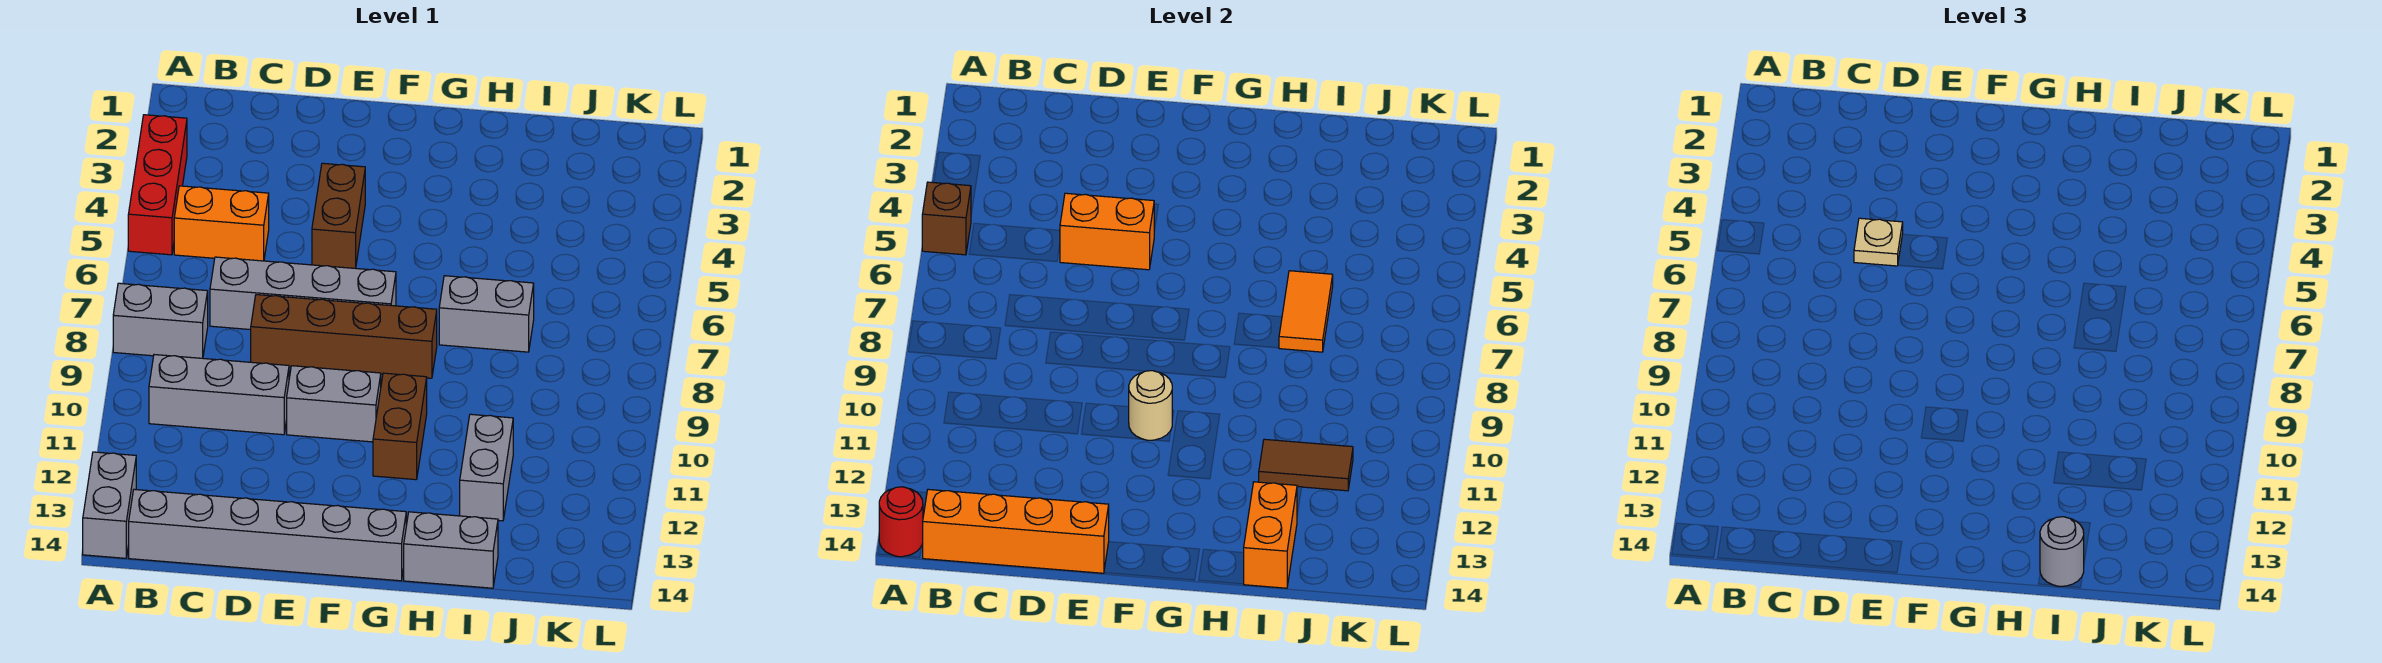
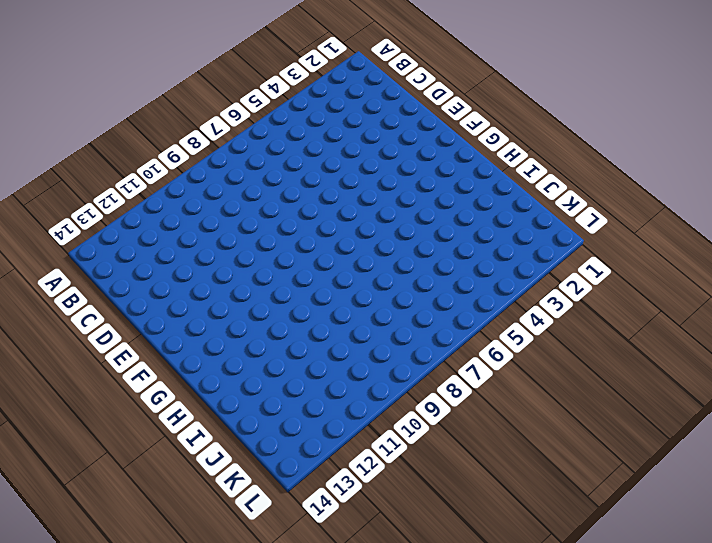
none -> red brick A3:A5 level 1
none -> grey brick A8:B8 level 1
none -> grey brick A13:A14 level 1

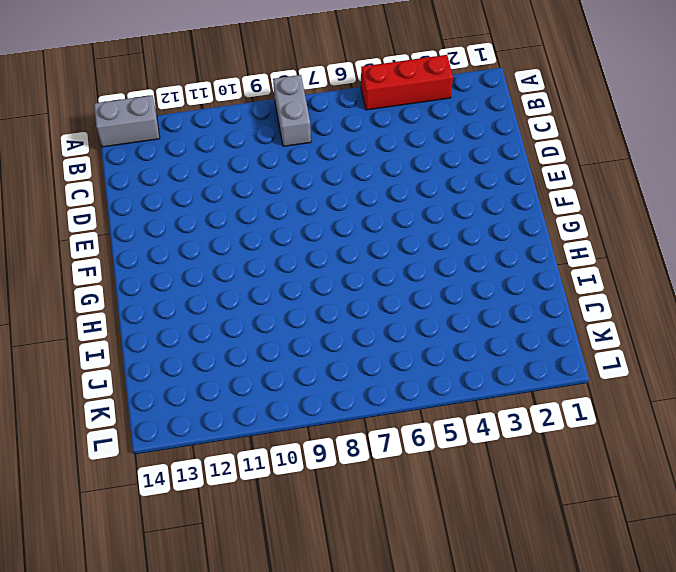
none -> orange brick B5:C5 level 1
none -> grey brick B10:D10 level 1
none -> grey brick B14:G14 level 1

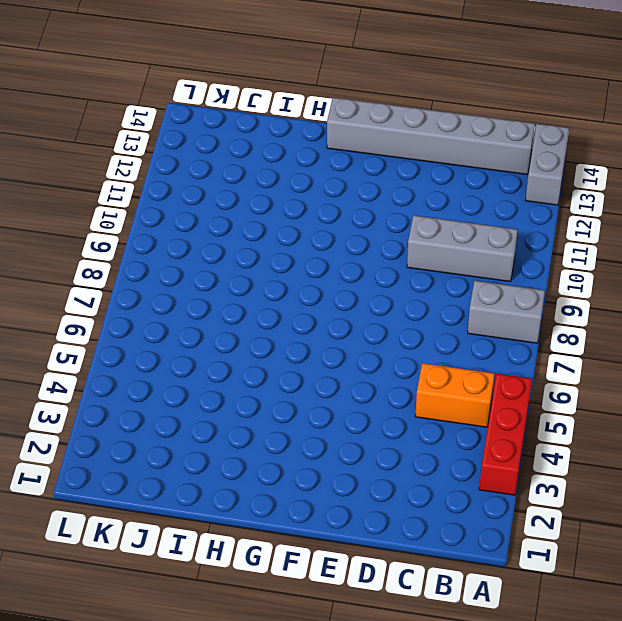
none -> grey brick C7:F7 level 1
none -> brown brick D8:G8 level 1
none -> brown brick E4:E5 level 1

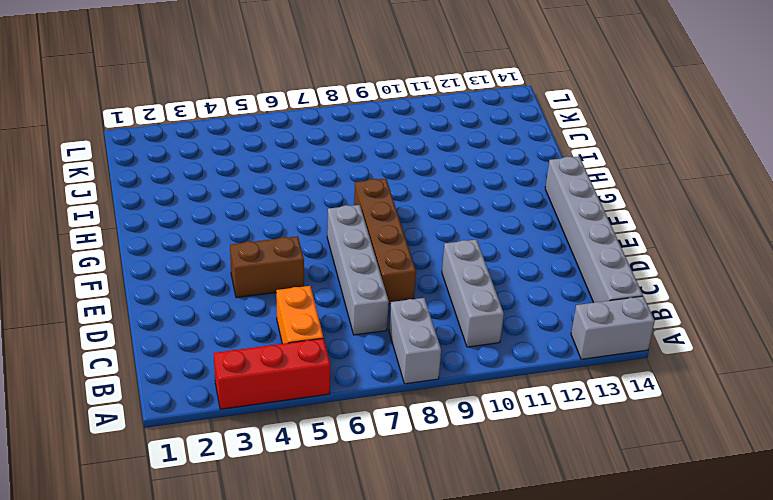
none -> grey brick E10:F10 level 1
none -> brown brick G10:G11 level 1
none -> grey brick H7:I7 level 1

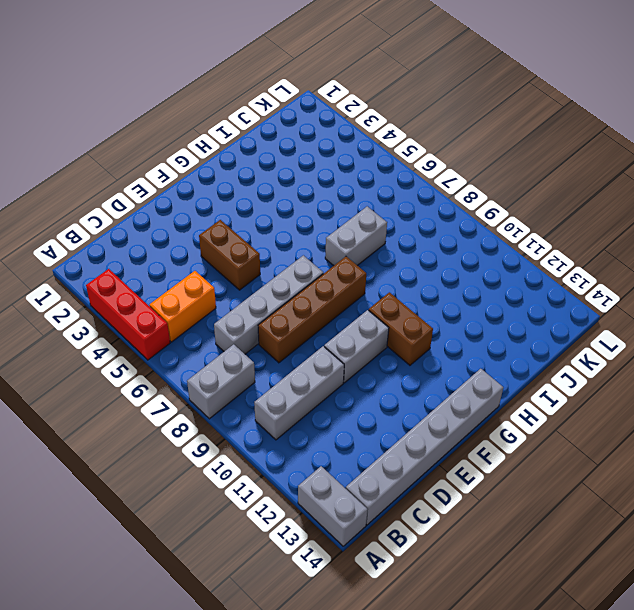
none -> grey brick H14:I14 level 1
none -> grey brick I11:I12 level 1
none -> brown brick A5 level 2

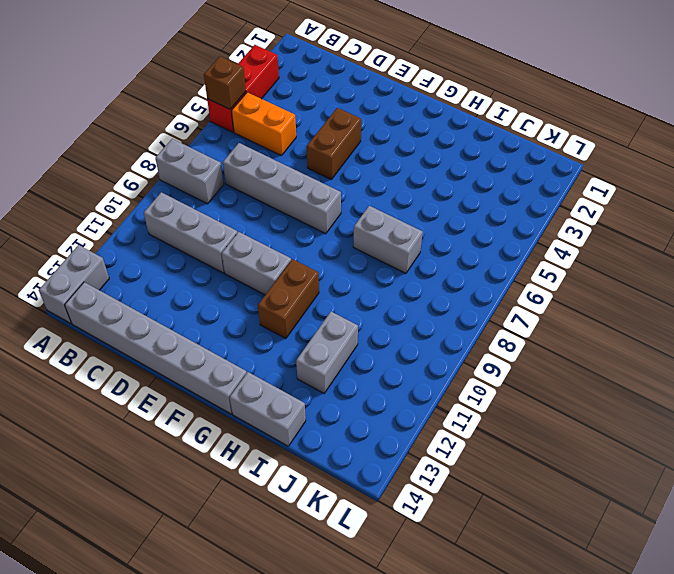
none -> brown brick D8:G8 level 1
none -> red round brick A14 level 2
none -> orange brick B14:E14 level 2

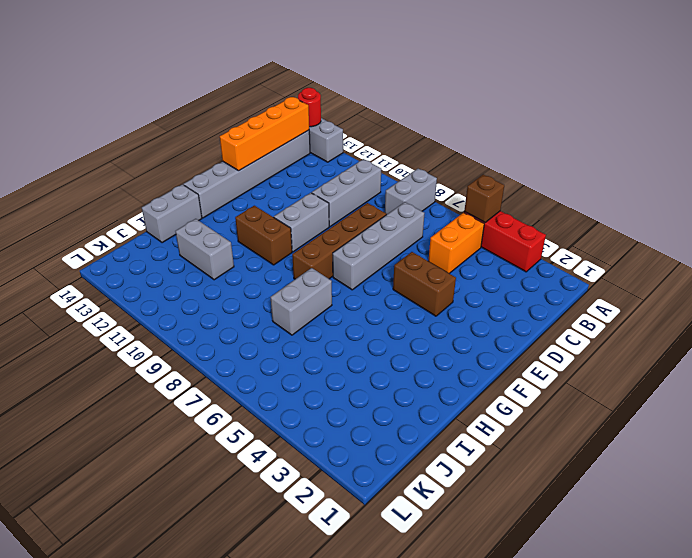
none -> orange brick D5:E5 level 2
none -> tan round brick F10 level 2
none -> orange tile I6:I7 level 2

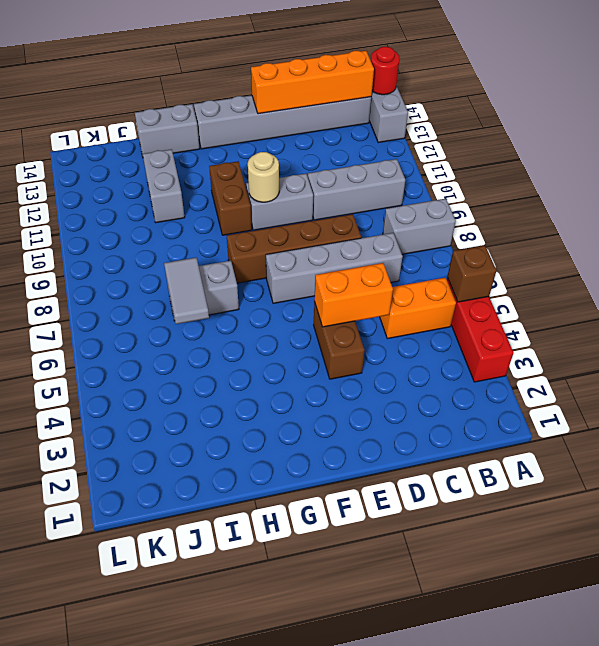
grey tile I6:I7 level 2 -> orange tile I6:I7 level 2
none -> brown tile I11:J11 level 2
none -> orange brick I13:I14 level 2
none -> tan plate D5 level 3

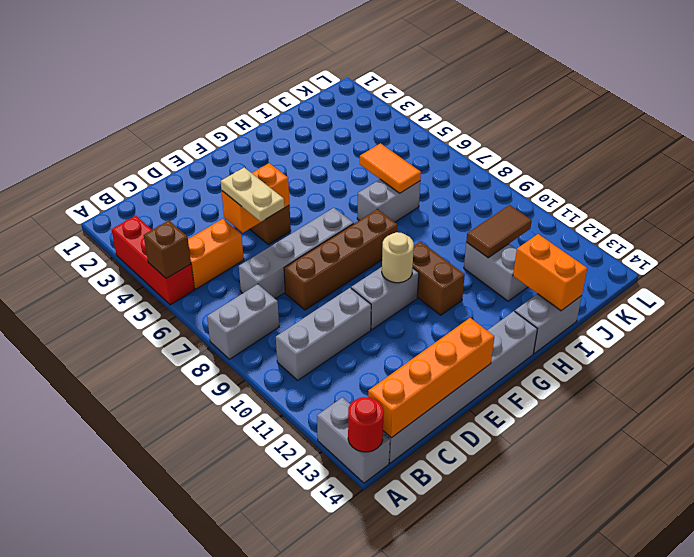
tan plate D5:D6 level 3 -> tan plate D5 level 3
none -> grey round brick I14 level 3

